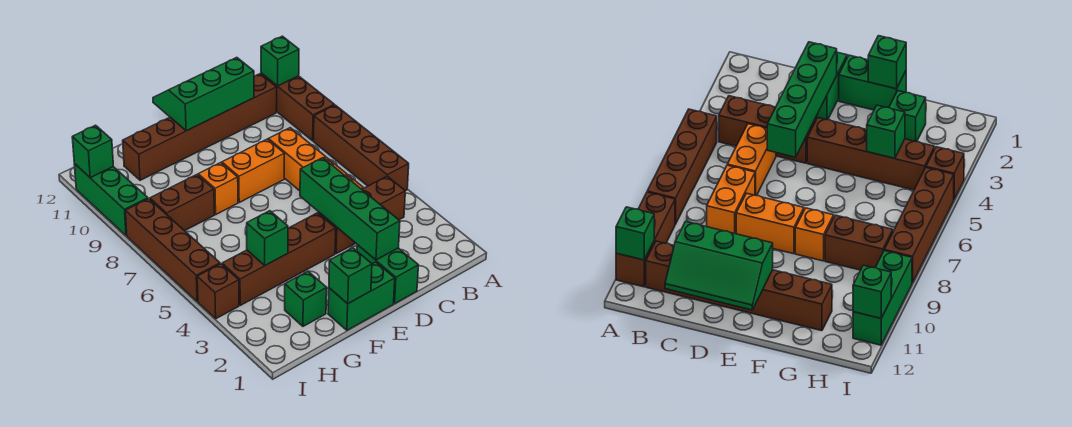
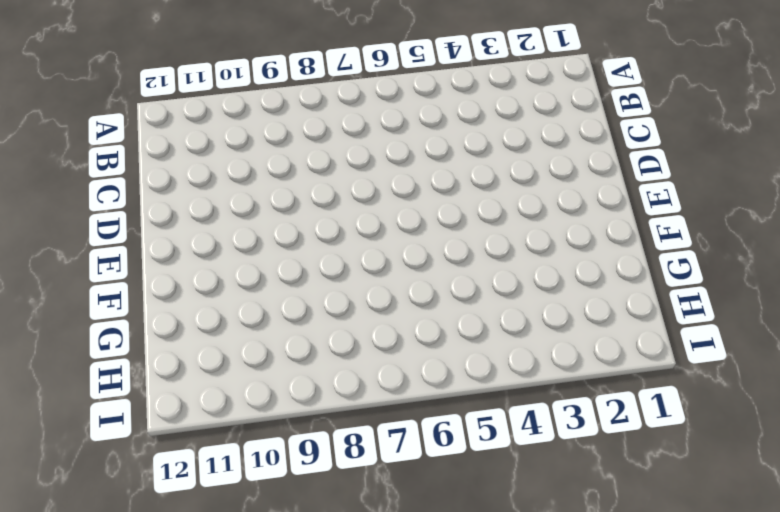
none -> brown brick A5:A8 level 1
none -> brown brick A9:A11 level 1
none -> brown brick B4:D4 level 1

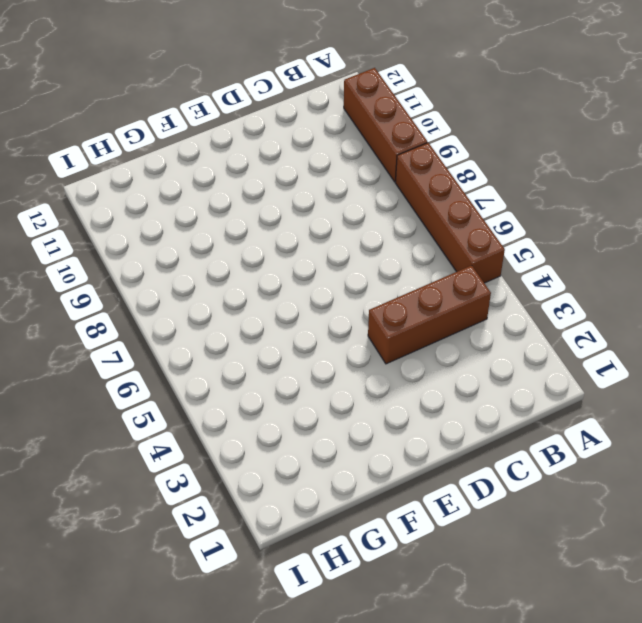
none -> brown brick B11:G11 level 1
none -> orange brick C5:C6 level 1
none -> orange brick C7:C8 level 1

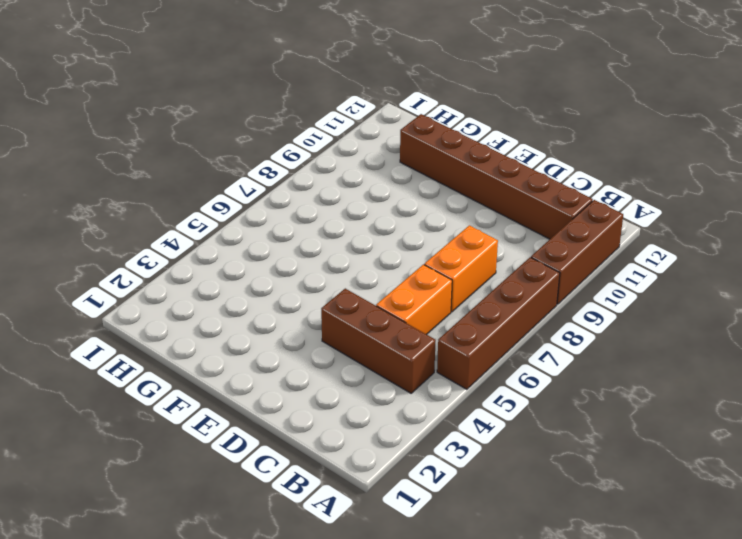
none -> green brick D1:D2 level 1
none -> orange brick D8:E8 level 1
none -> green brick E1:F1 level 1

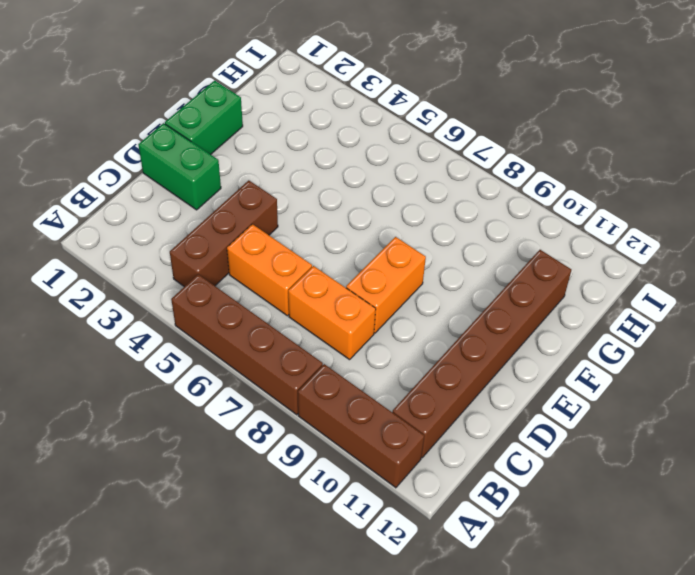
none -> brown brick E4:H4 level 1
none -> orange brick F8 level 1
none -> green brick G2 level 1

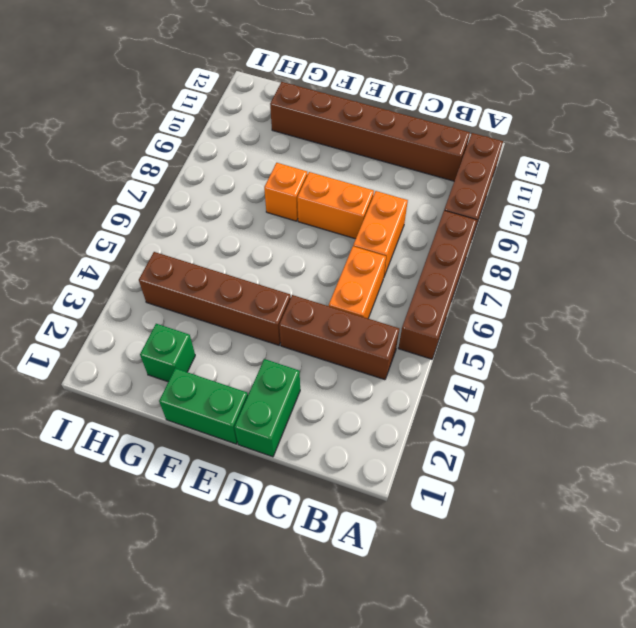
none -> brown brick G8:H8 level 1
none -> brown brick I4 level 1
none -> brown brick I5:I8 level 1

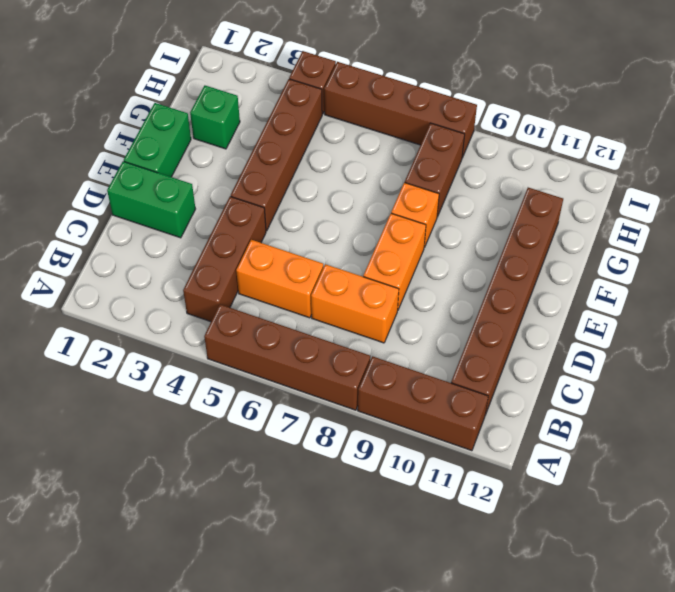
none -> green brick I9:I11 level 1
none -> green brick A11 level 2
none -> green slope C11:E12 level 2 top 11

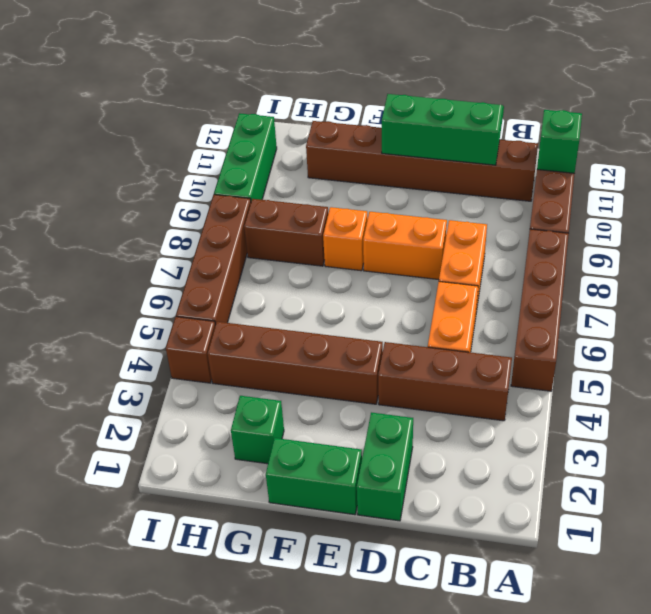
none -> green brick D2:D5 level 2
none -> green brick F1 level 2
none -> green brick G4 level 2

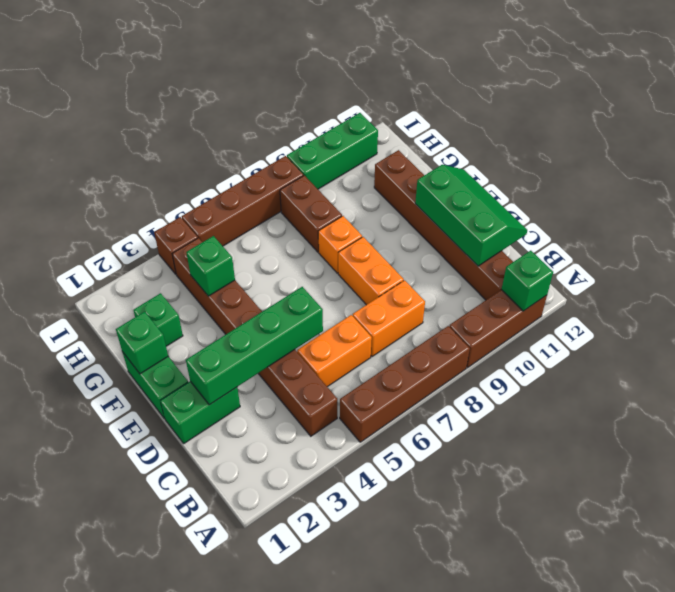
none -> green brick I11 level 2

